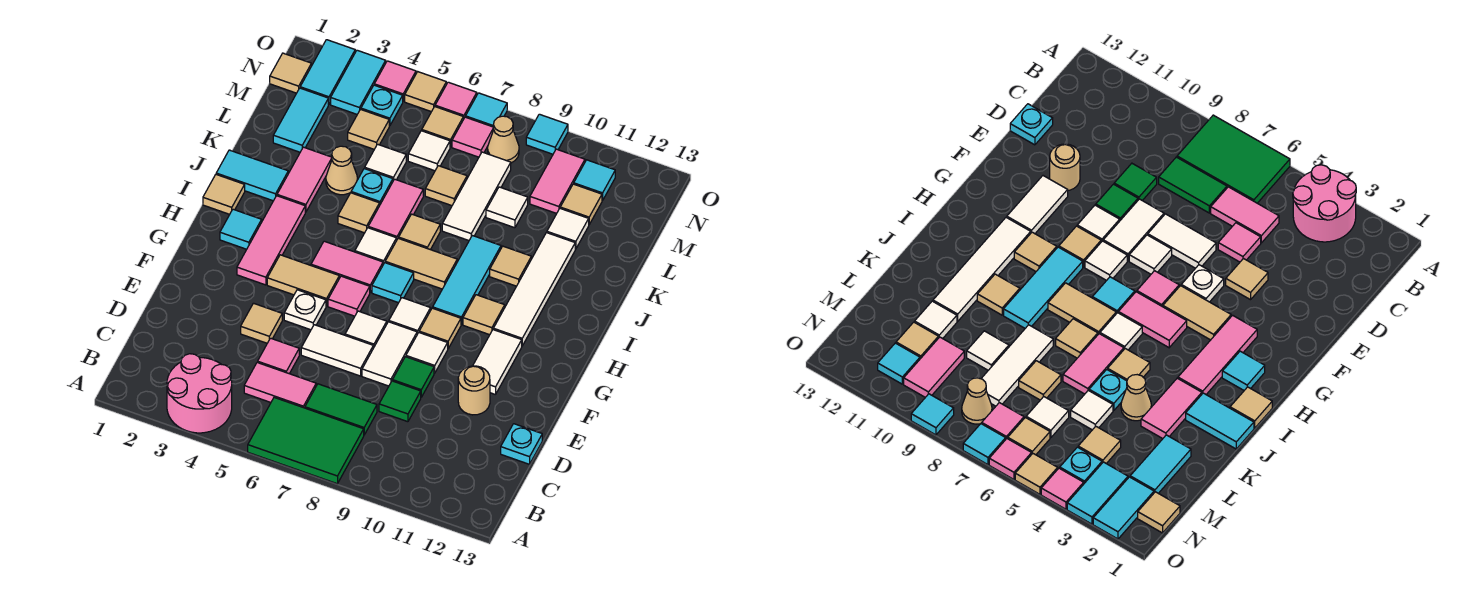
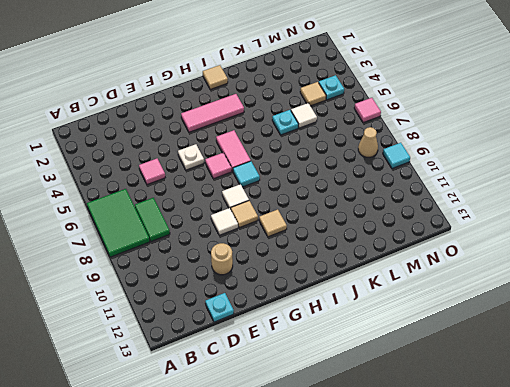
none -> pink round brick A3:B4 level 1
none -> pink tile C5:C6 level 1
none -> green tile D9 level 1
none -> tan tile E4 level 1

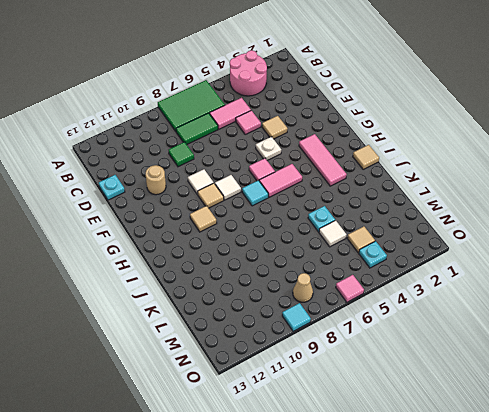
none -> white tile E6:E7 level 1
none -> white tile E8:F8 level 1
none -> green tile E9 level 1
none -> white tile F7 level 1

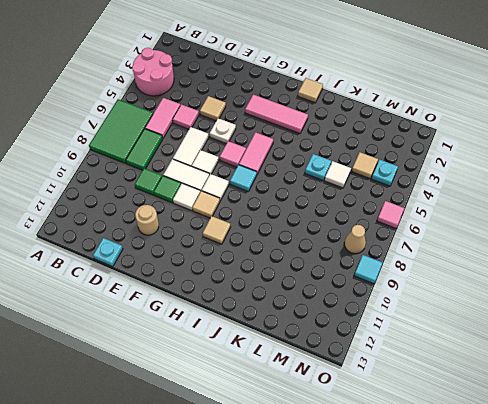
none -> white tile F11:G11 level 1
none -> tan tile G4:G5 level 1
none -> cyan tile H2 level 1
none -> cyan tile H9:J9 level 1

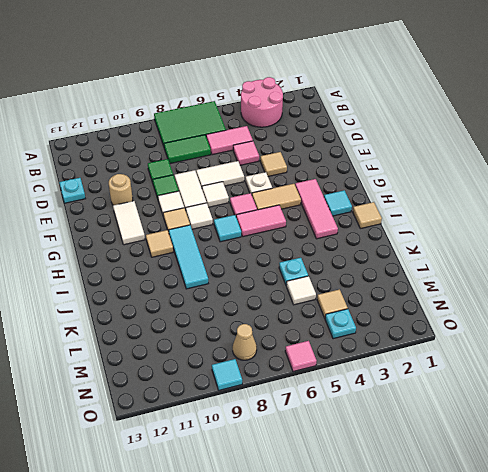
none -> white tile H11:K11 level 1
none -> white tile I6 level 1
none -> tan tile I7:I8 level 1
none -> cyan tile J1:J2 level 1

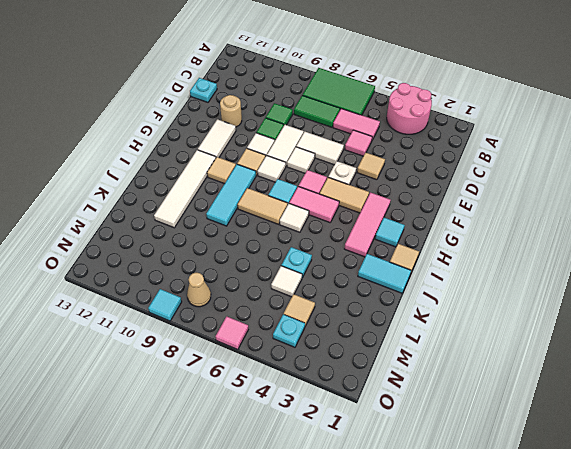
none -> pink tile J3:K3 level 1
none -> tan tile J5 level 1
none -> pink tile J6:K6 level 1
none -> tan tile J7 level 1

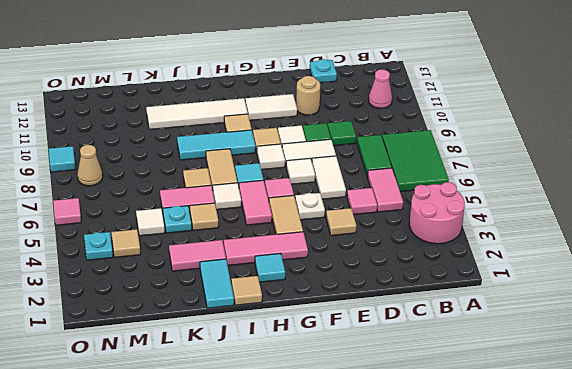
pink cone B11 level 1 -> none
none -> tan tile J10 level 1
none -> tan cone K4 level 1
none -> white tile K8:M8 level 1
none -> cyan tile L2:M2 level 1

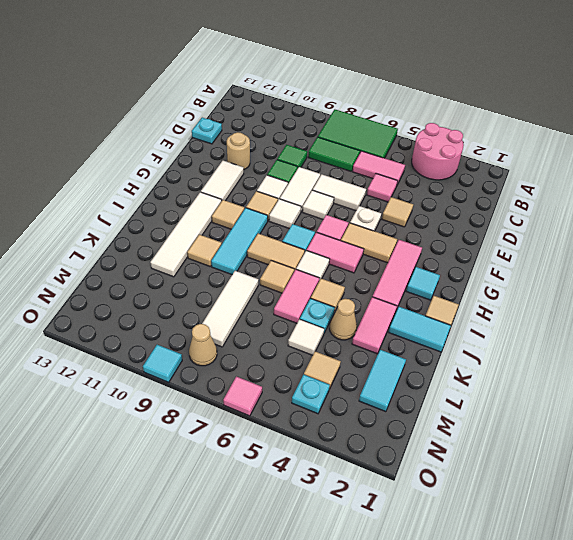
none -> tan tile L7 level 1
none -> white tile L9 level 1
none -> white tile L11 level 1
none -> white tile M6 level 1

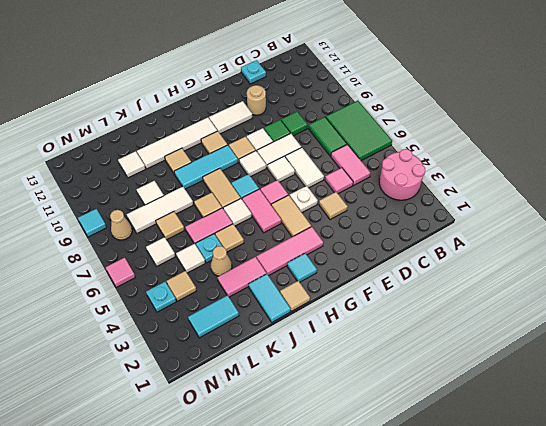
none -> pink tile M10:N10 level 1
none -> tan tile M11 level 1
none -> tan tile N1 level 1
none -> cyan tile N2:O2 level 1

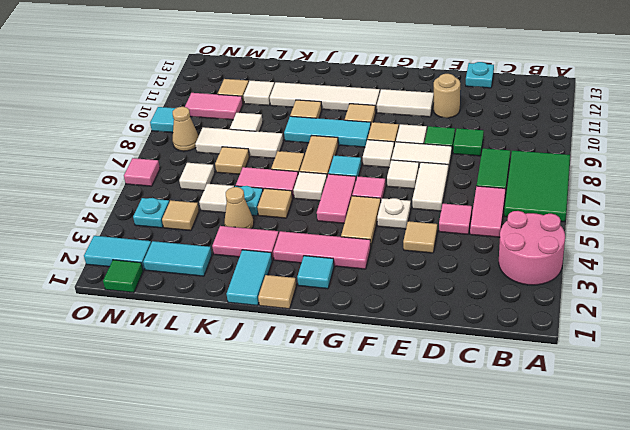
green tile N1 level 1 -> tan tile N1 level 1
none -> cyan tile N3:O3 level 1
none -> tan tile N6 level 1
none -> pink tile N7 level 1
none -> cyan tile N11 level 1

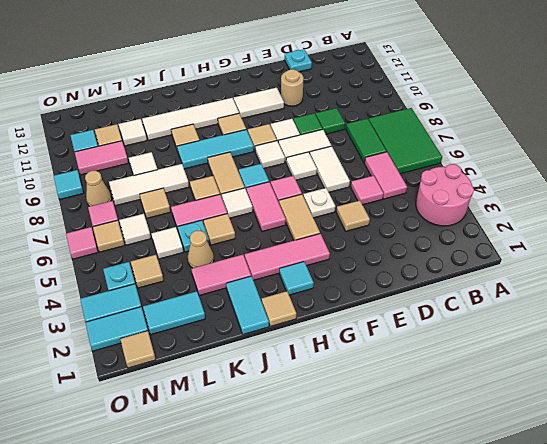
none -> pink tile O4 level 1
none -> tan tile O5 level 1
none -> cyan tile O7 level 1

